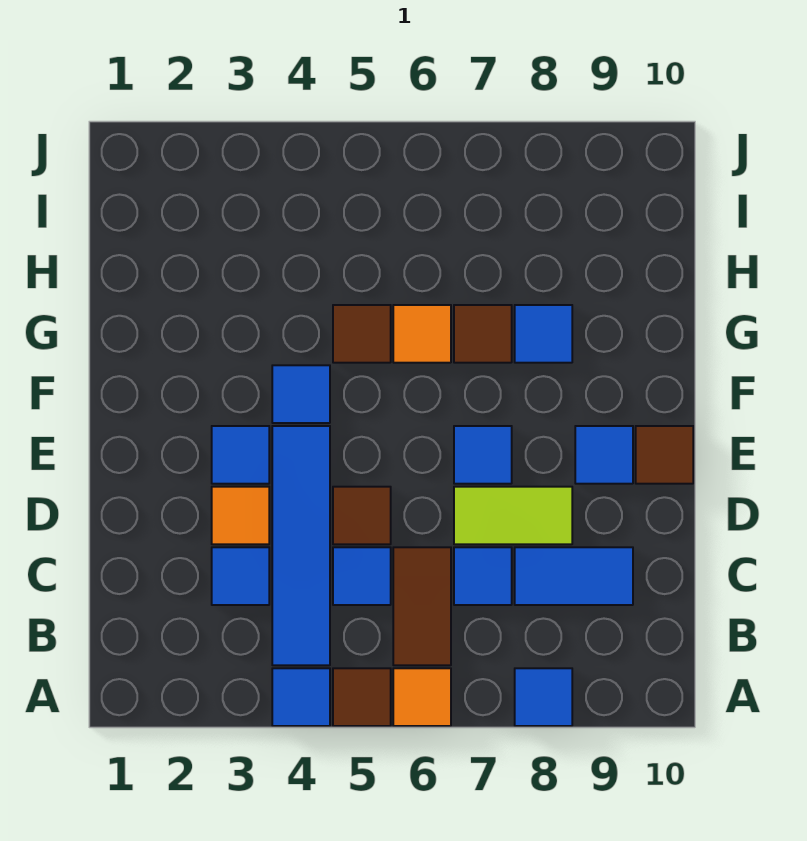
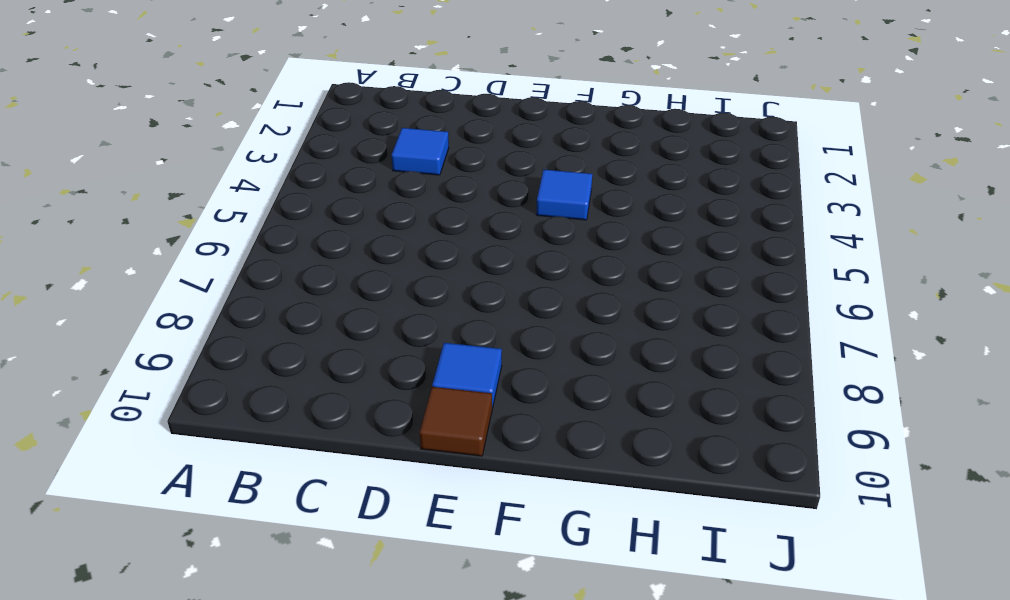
none -> blue tile A4 level 1
none -> brown tile A5 level 1
none -> orange tile A6 level 1

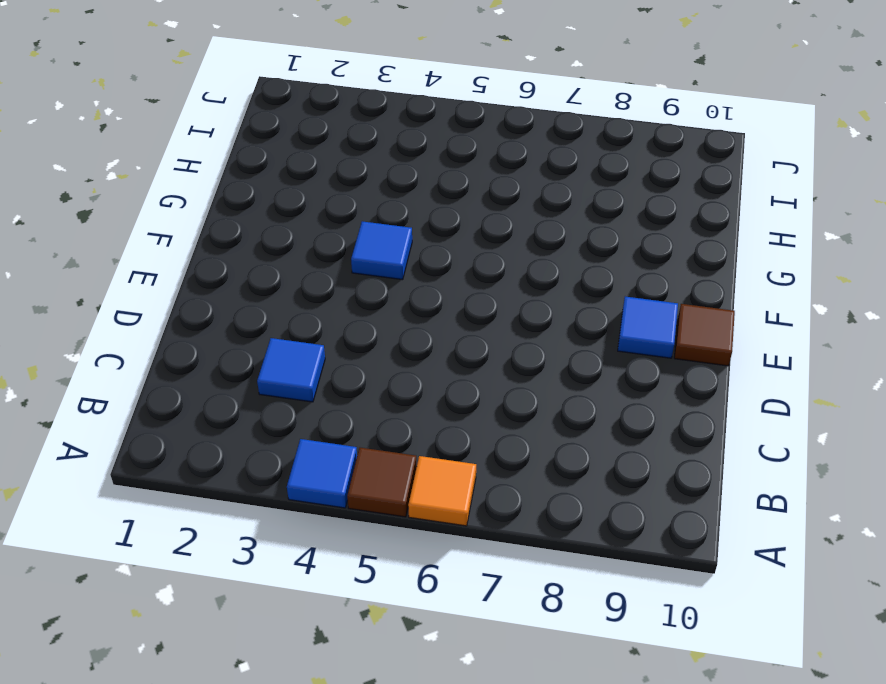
none -> blue tile A8 level 1
none -> blue tile B4:E4 level 1
none -> brown tile B6:C6 level 1

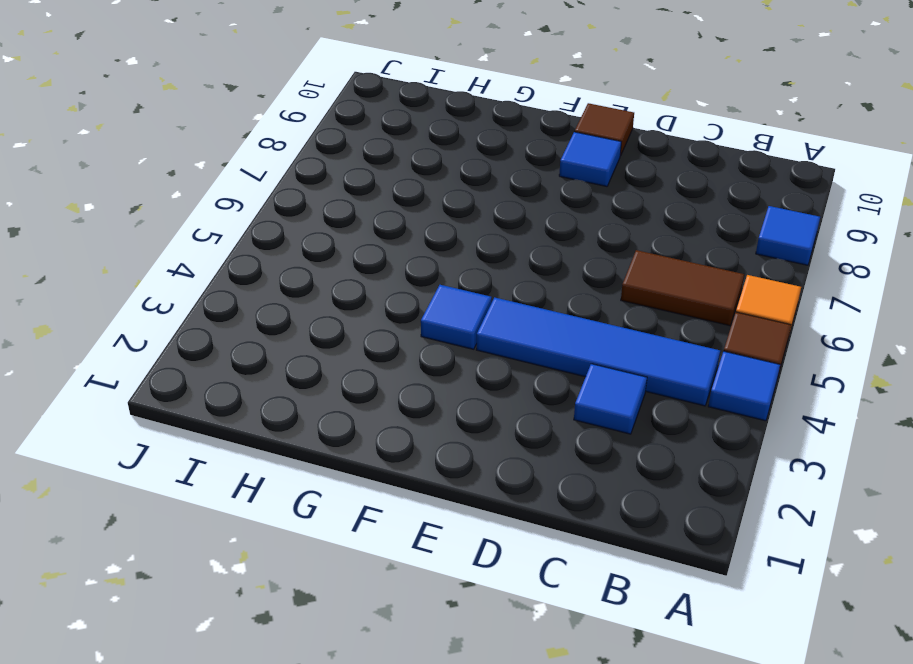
none -> blue tile C5 level 1
none -> blue tile C7 level 1
none -> blue tile C8:C9 level 1

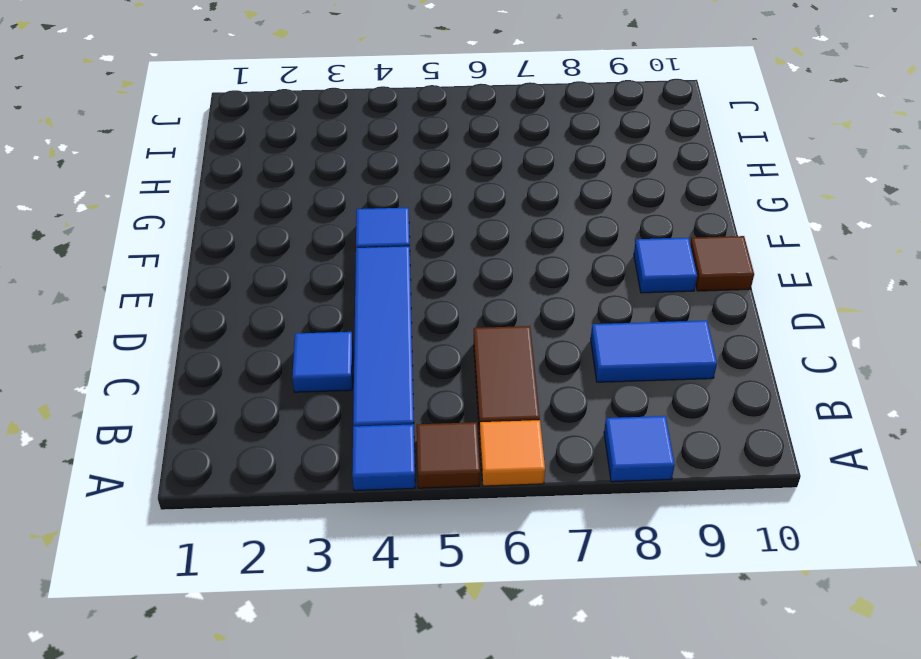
none -> blue tile C5 level 1
none -> blue tile C7 level 1
none -> orange tile D3 level 1

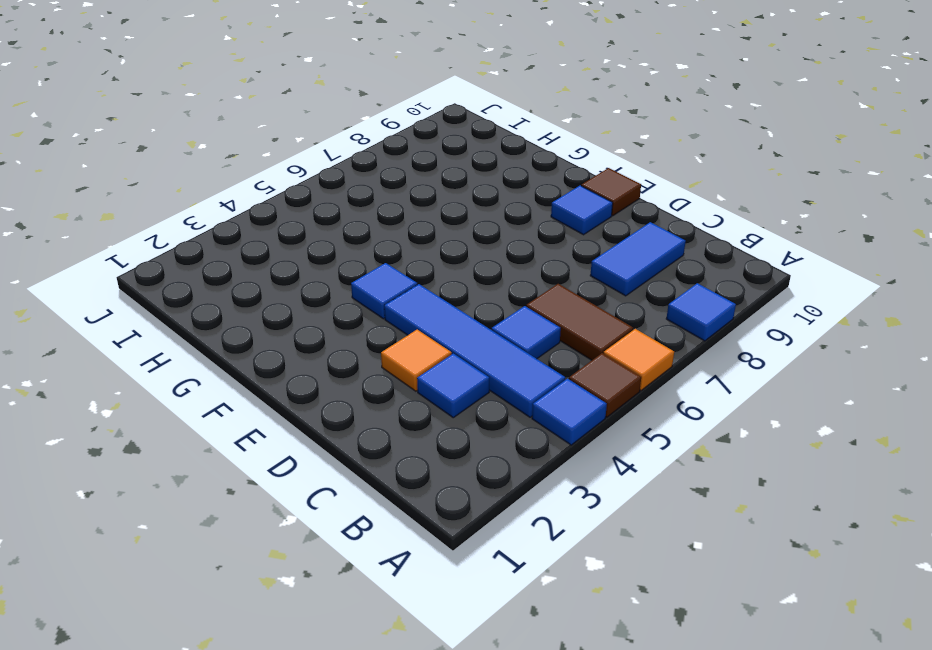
none -> blue tile C7 level 1
none -> brown tile D5 level 1
none -> lime tile D7:D8 level 1

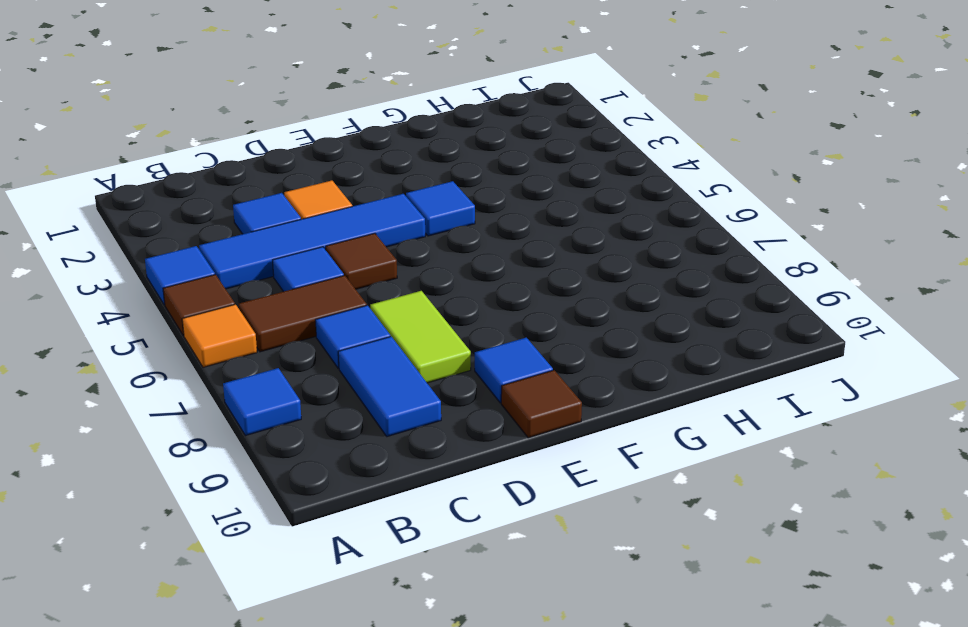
none -> blue tile E3 level 1
none -> blue tile E7 level 1
none -> brown tile G5 level 1

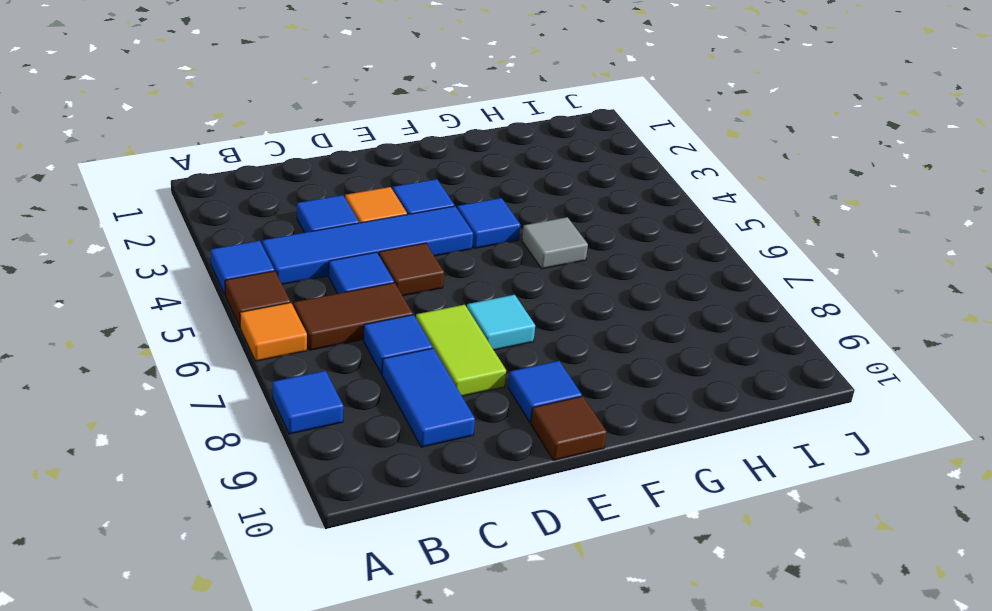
cyan tile E7 level 1 -> blue tile E7 level 1
grey tile G5 level 1 -> brown tile G5 level 1
none -> orange tile G6 level 1
none -> brown tile G7 level 1
none -> blue tile G8 level 1

